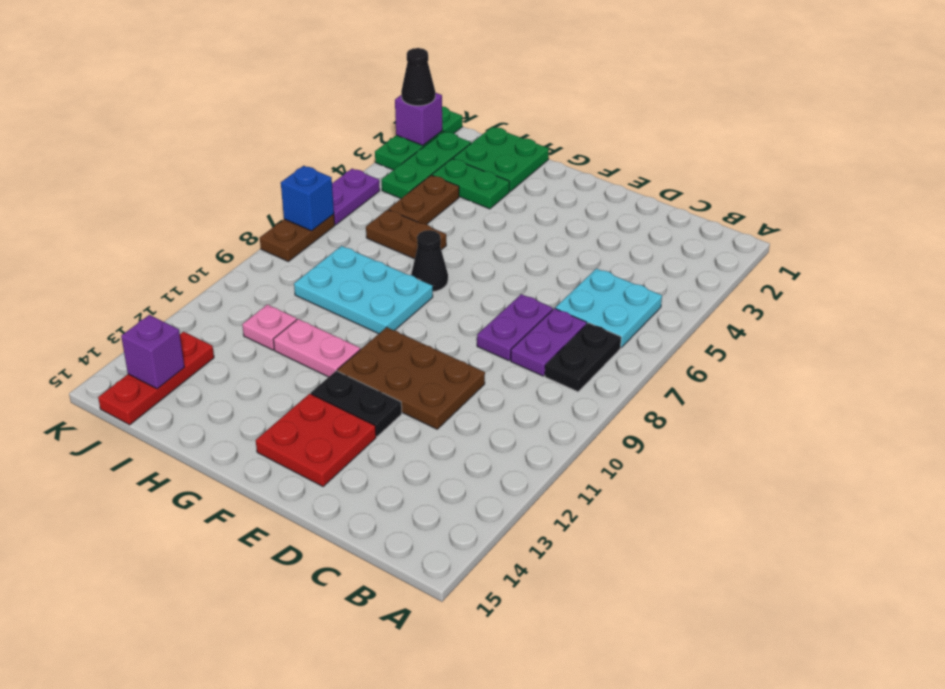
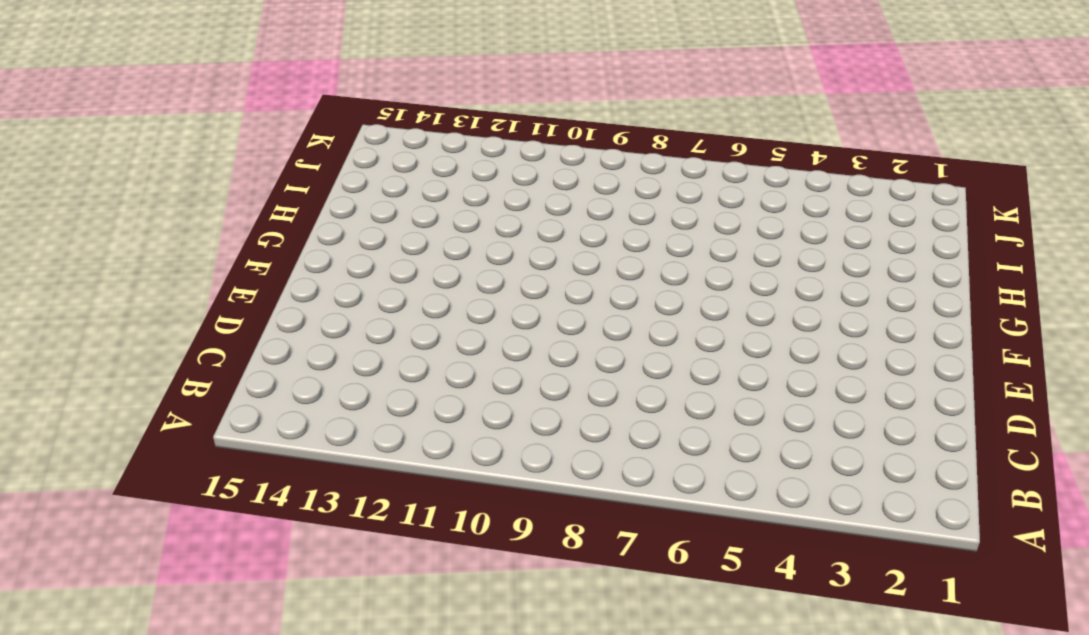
none -> cyan plate B5:C6 level 1
none -> black plate B7:B8 level 1
none -> purple plate C7:C8 level 1

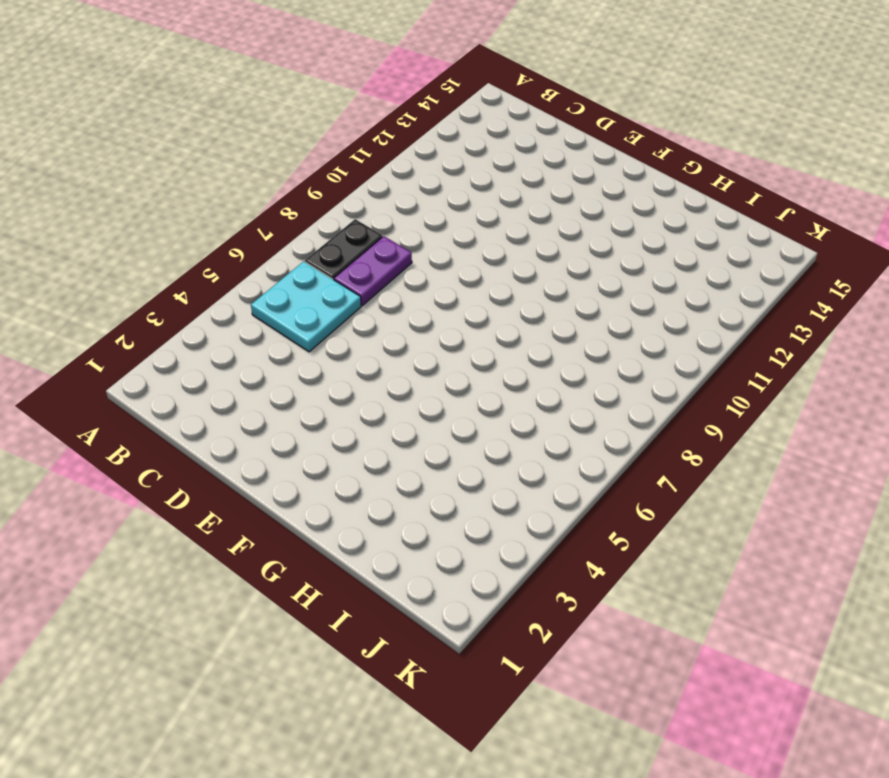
none -> purple plate D7:D8 level 1
none -> brown plate D10:F11 level 1
none -> black plate E12:F12 level 1

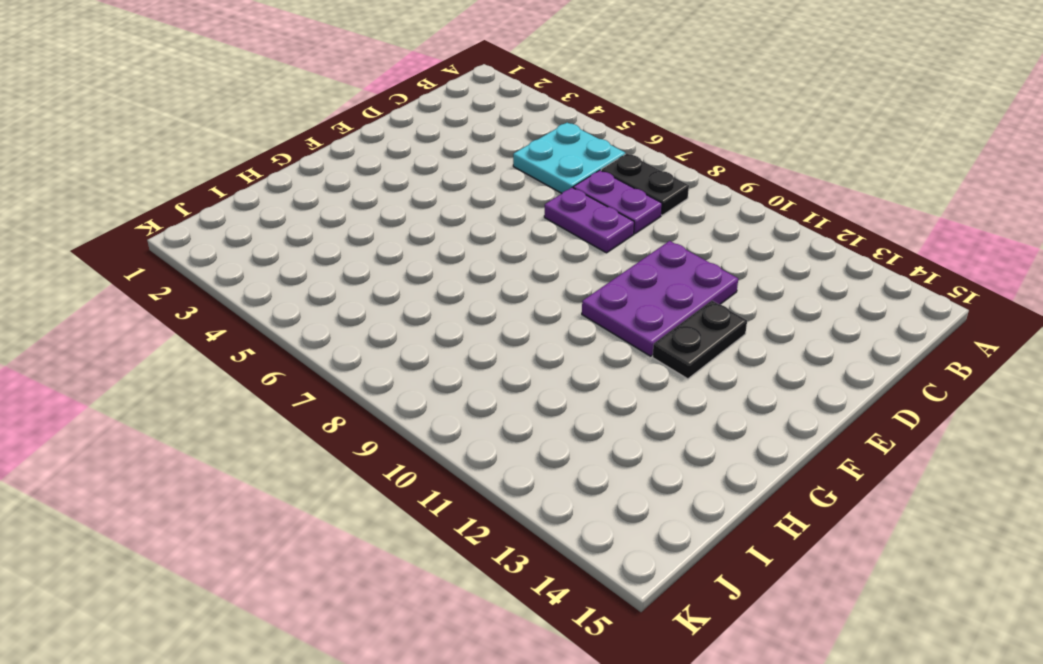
purple plate D10:F11 level 1 -> brown plate D10:F11 level 1
none -> red plate E13:F14 level 1
none -> black cone G7 level 1
none -> cyan plate G8:I9 level 1

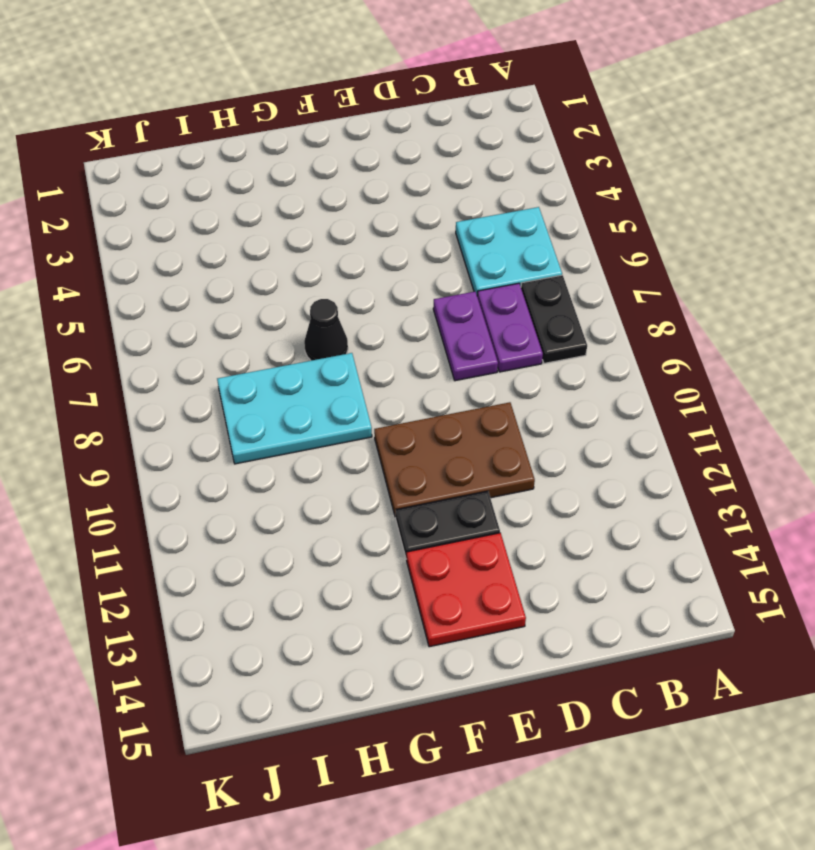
none -> pink plate G11:H11 level 1
none -> green plate H1:I2 level 1
none -> green plate H3:I3 level 1

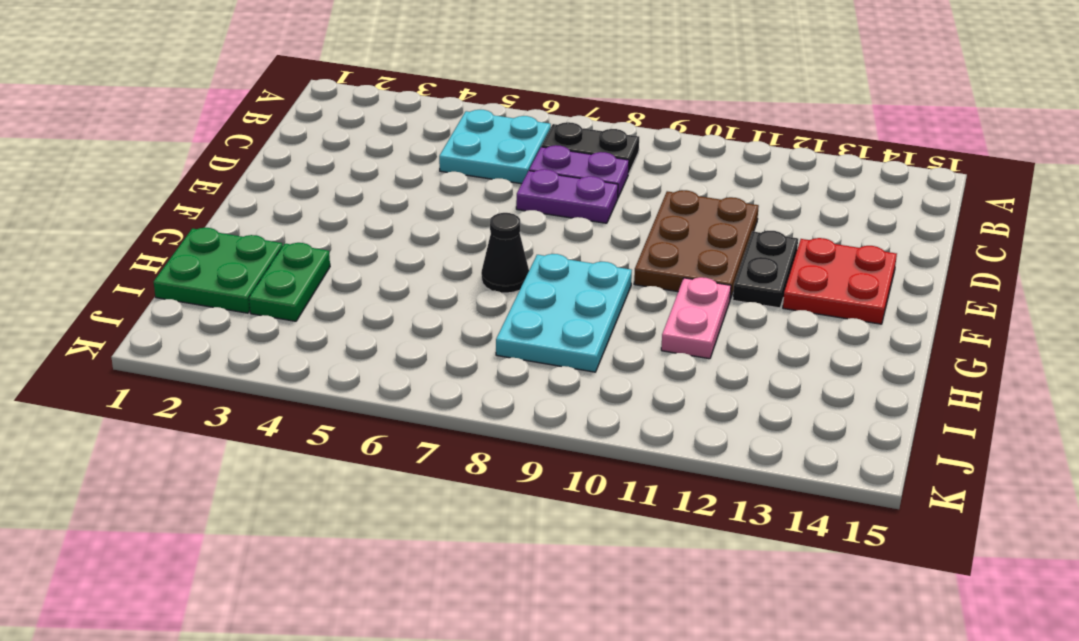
none -> brown plate H6:I6 level 1
none -> brown plate I4:I5 level 1
none -> pink plate I11 level 1

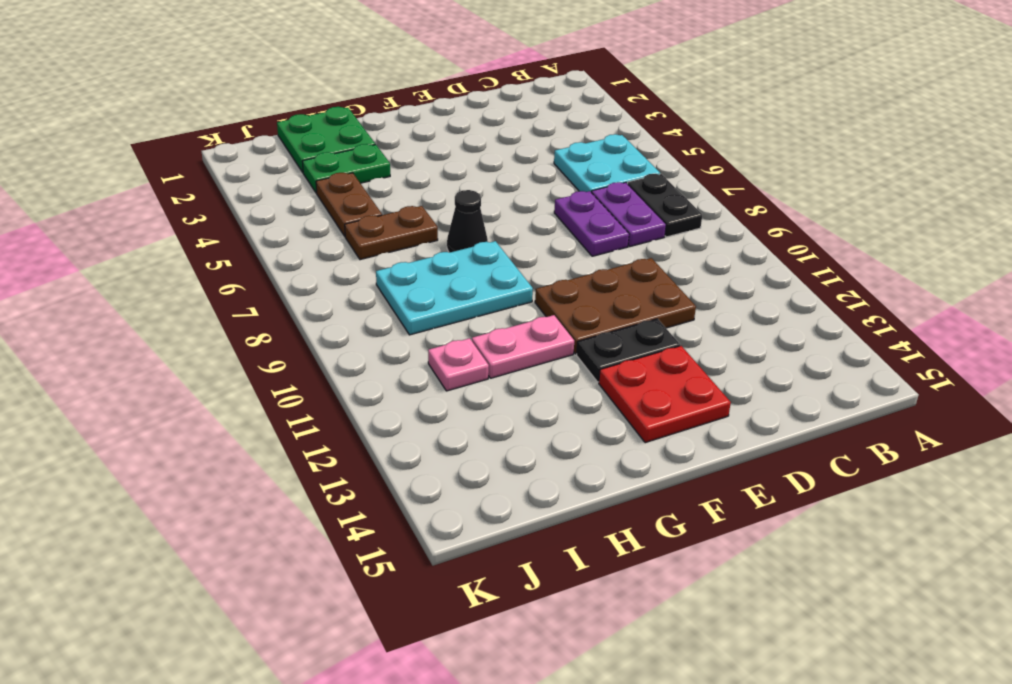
none -> green plate J2:J4 level 1
none -> red plate J13:J15 level 1
none -> green plate K1:K3 level 1

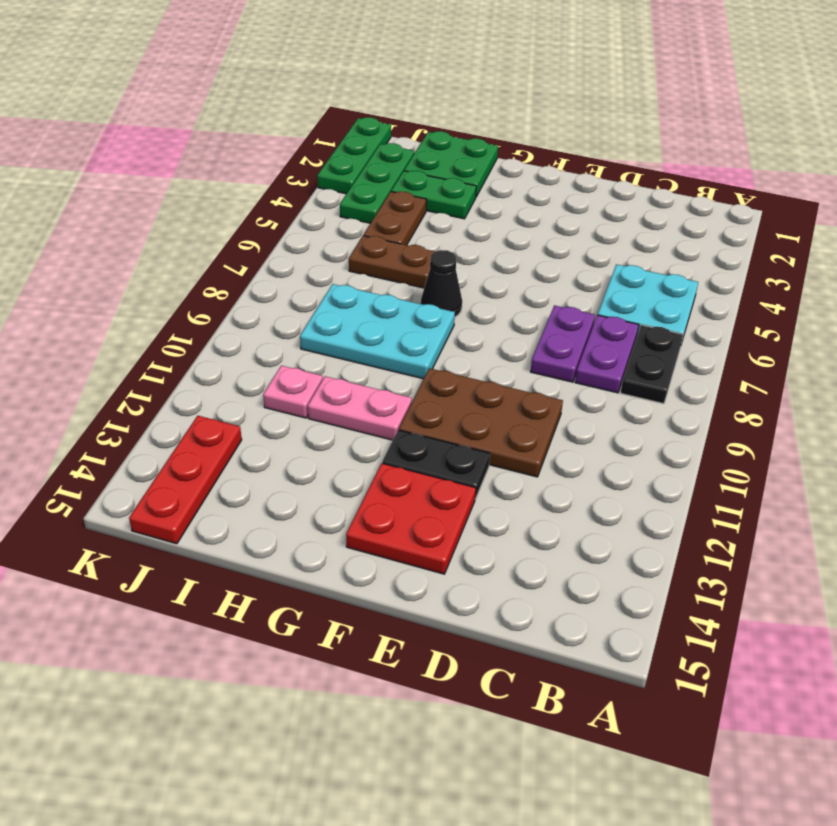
none -> purple plate K5:K6 level 1
none -> brown plate K7:K8 level 1
none -> purple brick J14 level 2

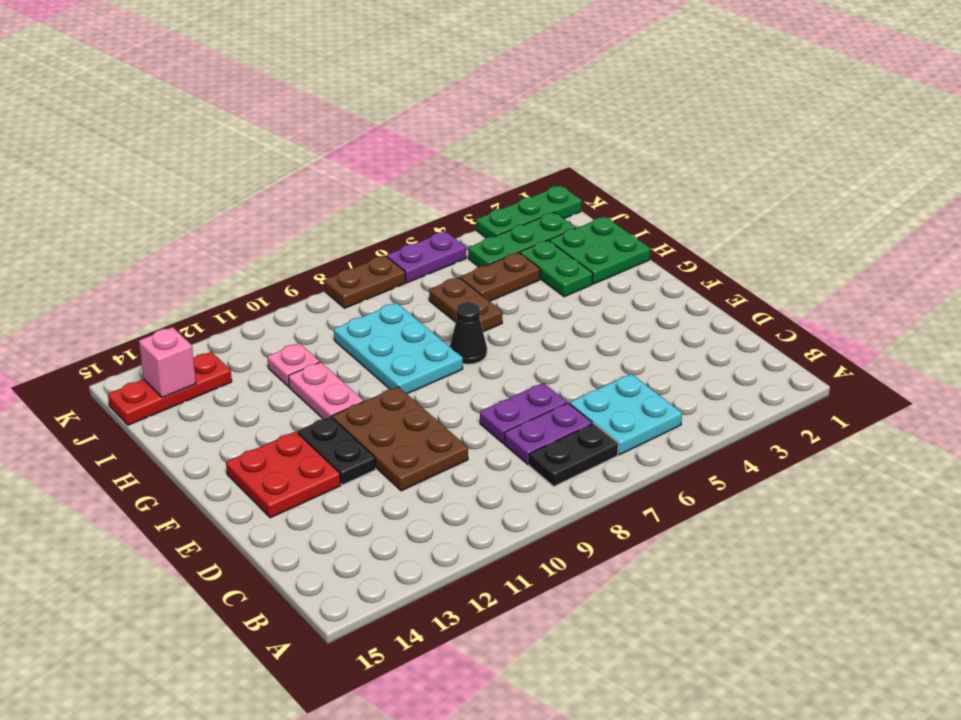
pink brick J14 level 2 -> purple brick J14 level 2
none -> purple brick K2 level 2
none -> blue brick K7 level 2
none -> black cone K2 level 3

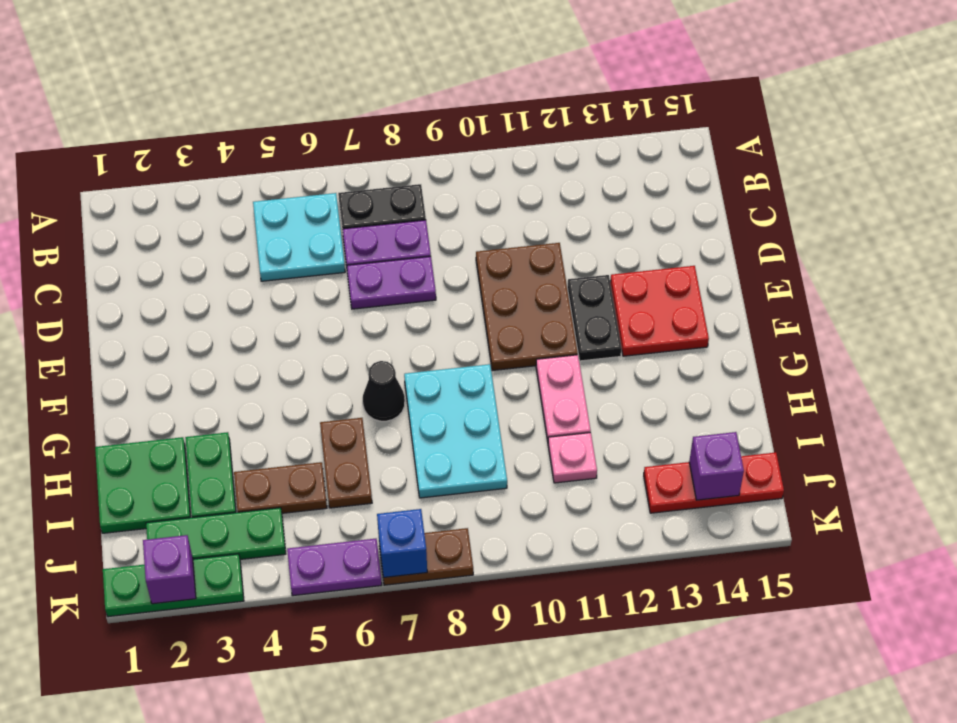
none -> black cone K2 level 3

